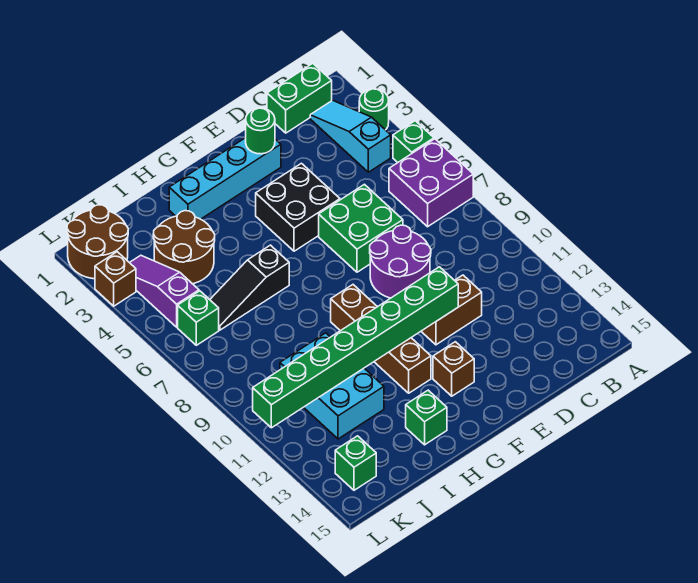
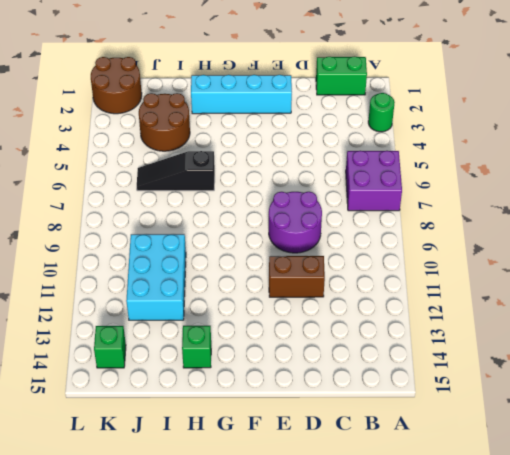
none -> green brick A5 level 1
none -> cyan slope B2:B4 level 1 top 4
none -> green brick D6:E7 level 1

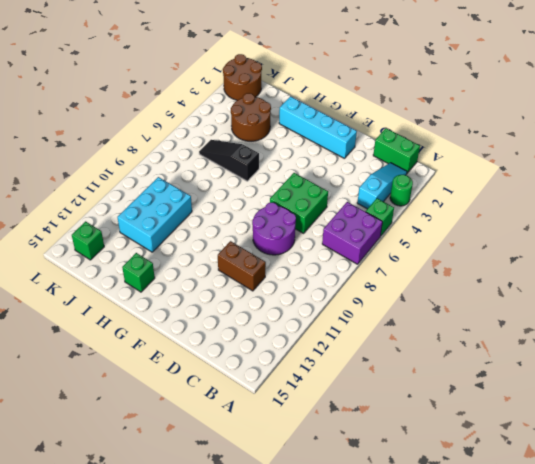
none -> black brick E4:F5 level 1
none -> brown brick F13 level 1
none -> brown brick G9:G12 level 1

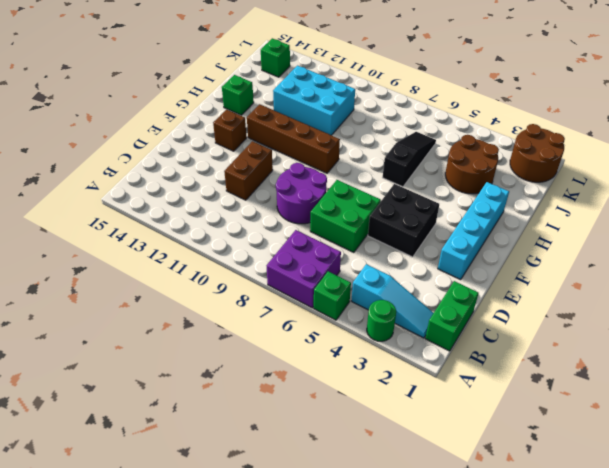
none -> purple slope K3:K5 level 1 top 5
none -> green brick K6 level 1
none -> brown brick L3 level 1

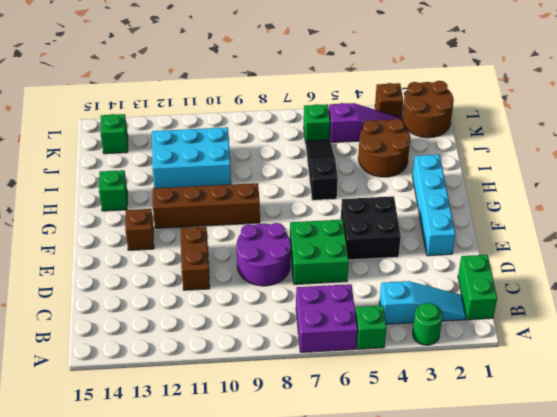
none -> green round brick E2 level 2
none -> green brick E11:L11 level 2

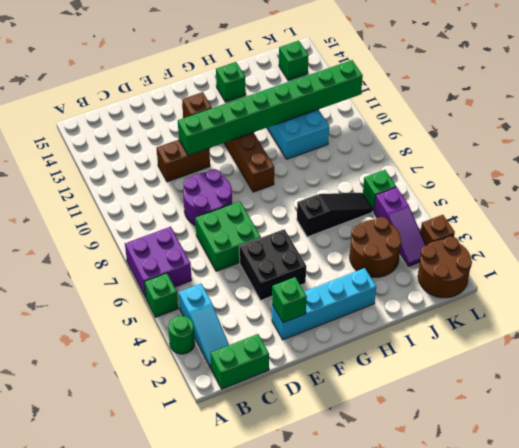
green brick E2 level 2 -> green round brick E2 level 2

